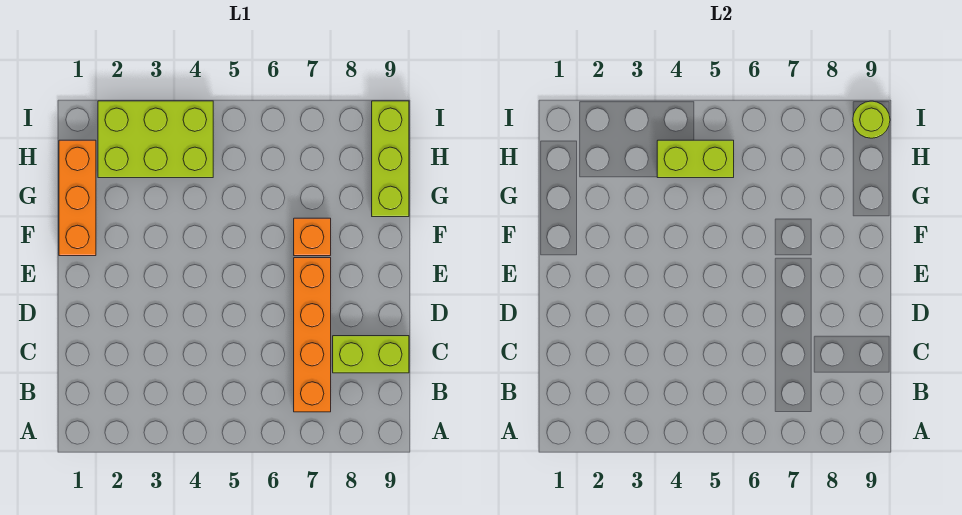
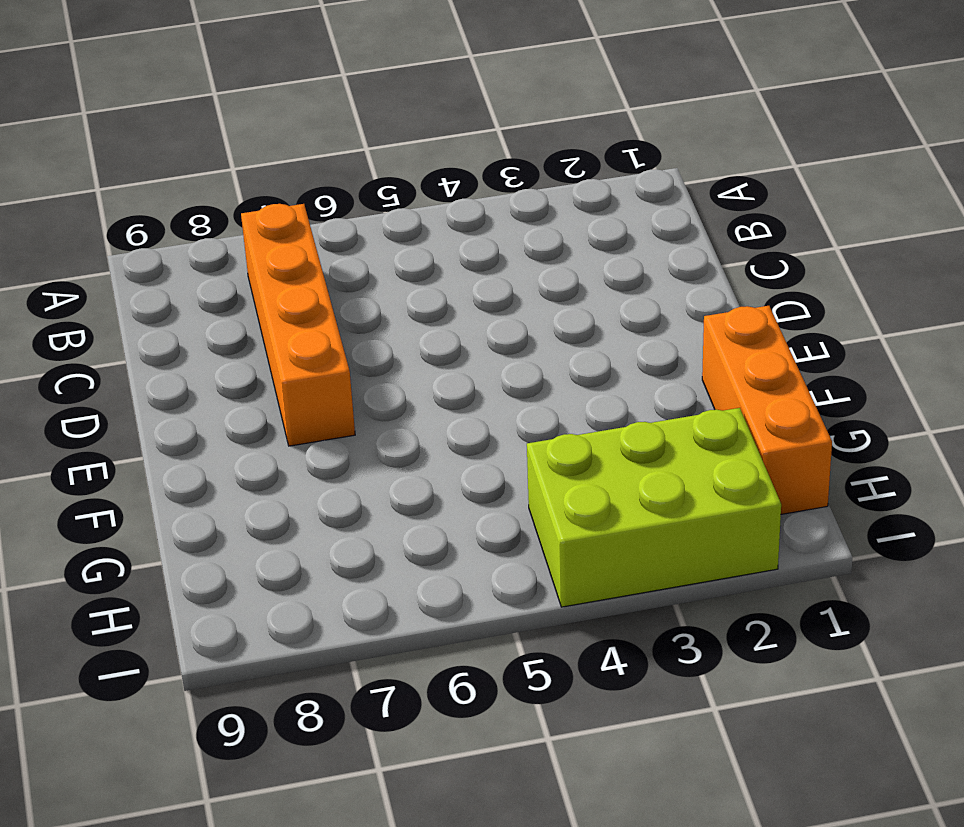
none -> lime brick C8:C9 level 1
none -> orange brick F7 level 1

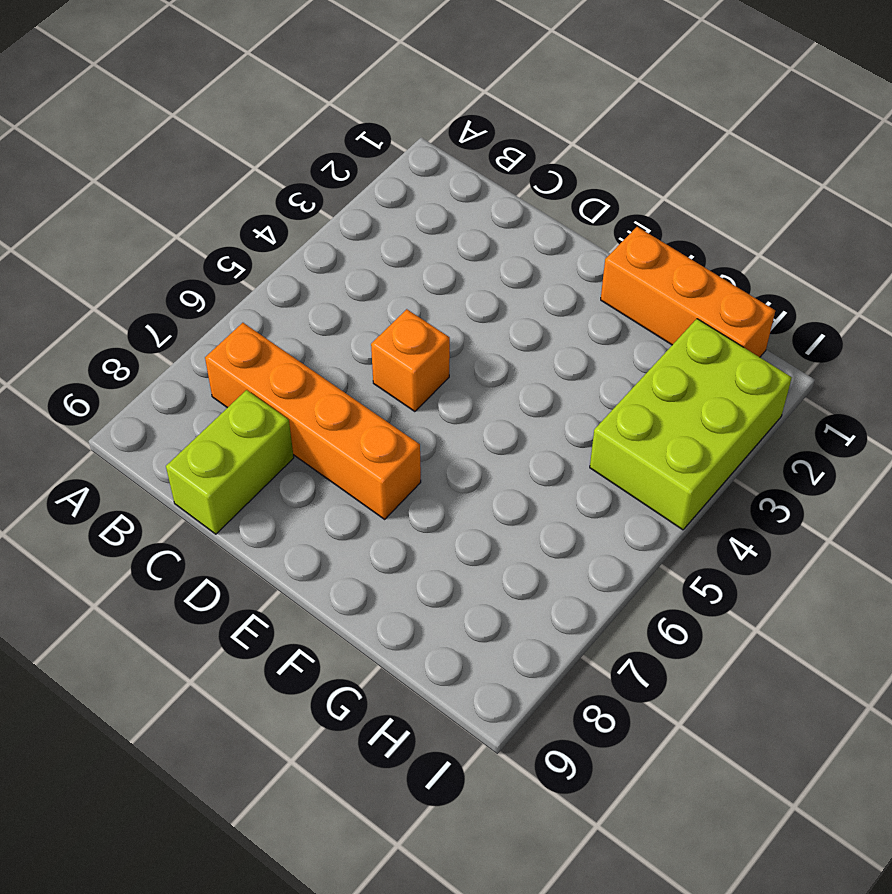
orange brick D5 level 1 -> orange brick F7 level 1
none -> lime brick G9:I9 level 1
none -> lime brick H4:H5 level 2

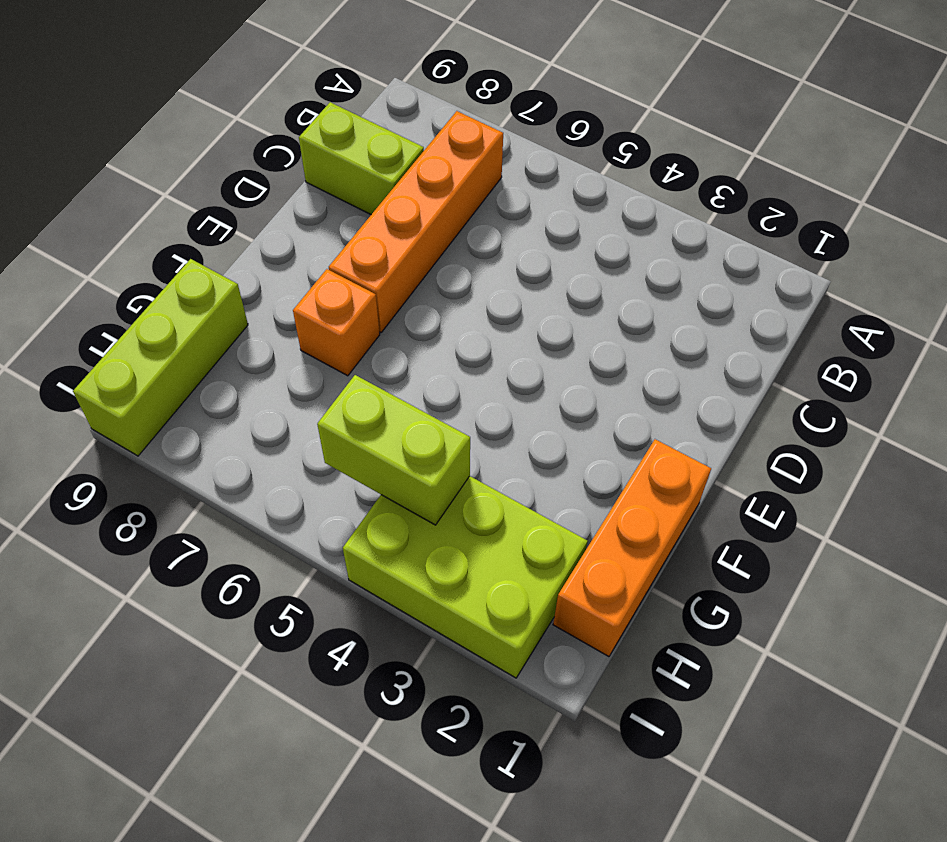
none -> lime round brick I9 level 2

